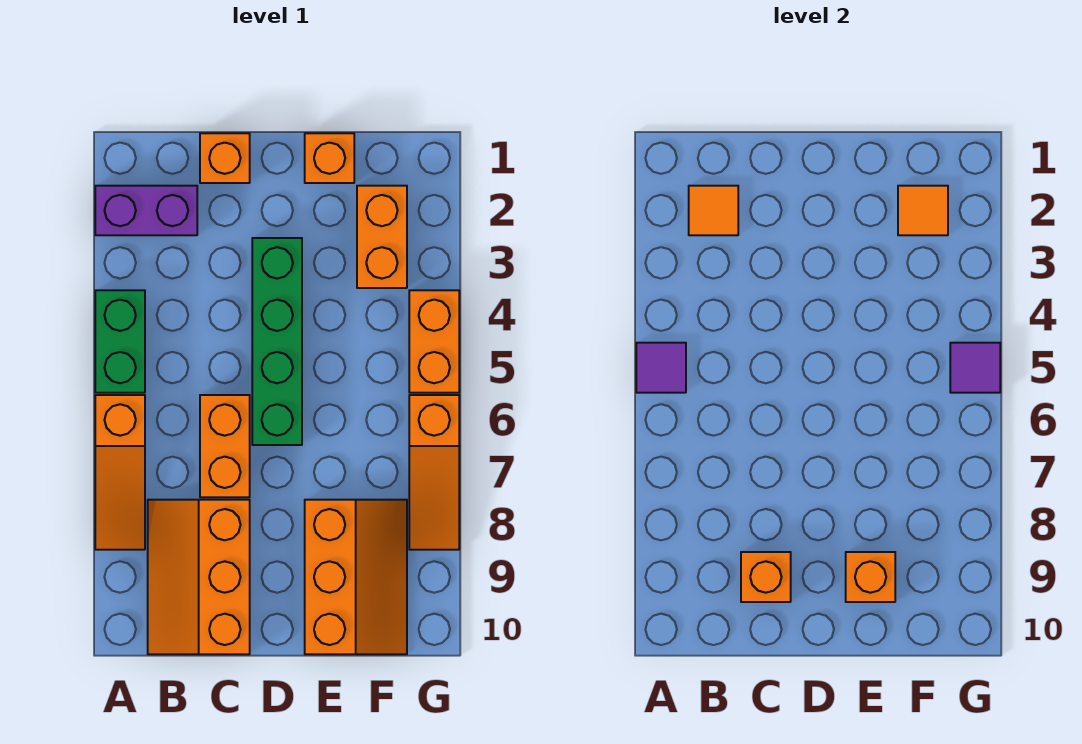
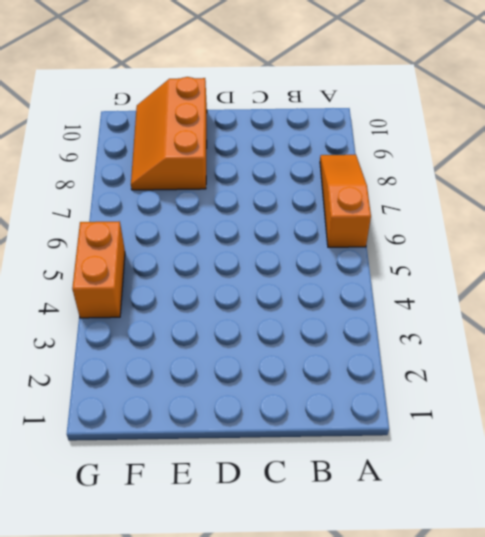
none -> purple brick A2:B2 level 1
none -> green brick A4:A5 level 1
none -> orange slope B8:C10 level 1 top C

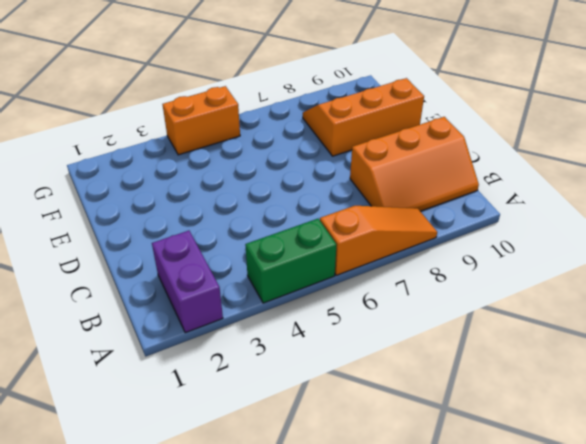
none -> orange brick C1 level 1
none -> orange brick C6:C7 level 1
none -> green brick D3:D6 level 1

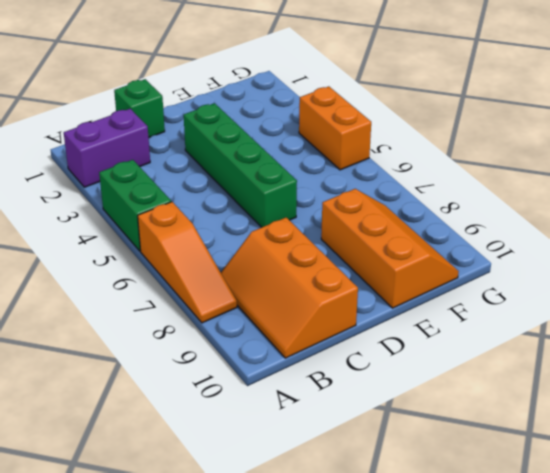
green brick C1 level 1 -> orange brick C1 level 1
none -> orange brick C6:C7 level 1
none -> orange brick E1 level 1
none -> orange brick F2:F3 level 1

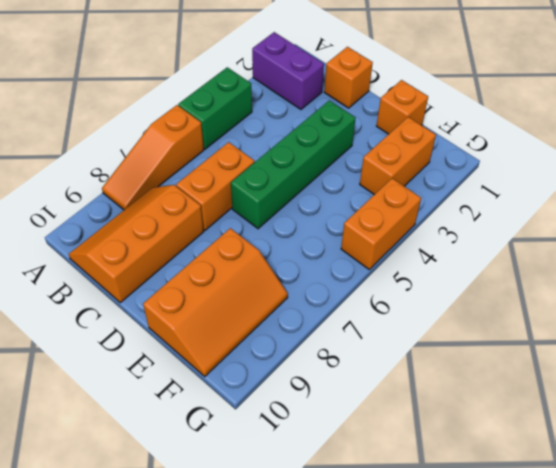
none -> orange slope G6:G8 level 1 top 6
none -> purple tile A5 level 2
none -> orange tile B2 level 2

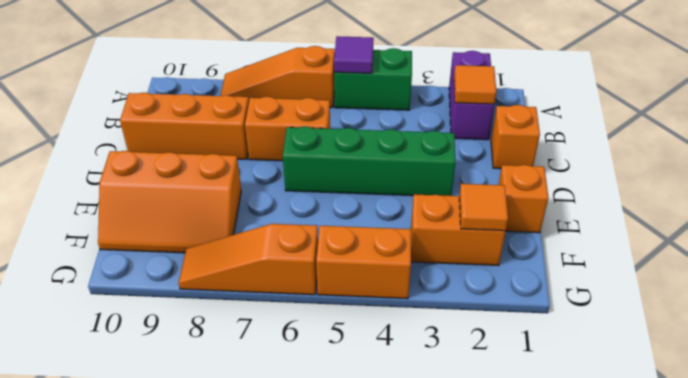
none -> orange brick C9 level 2
none -> orange brick E9 level 2
none -> purple tile G5 level 2

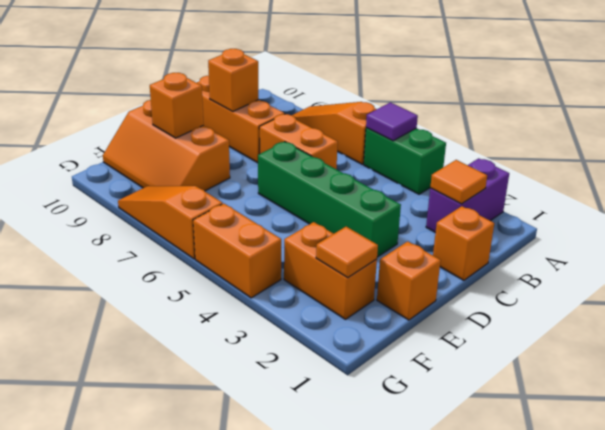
none -> purple tile G5 level 2

